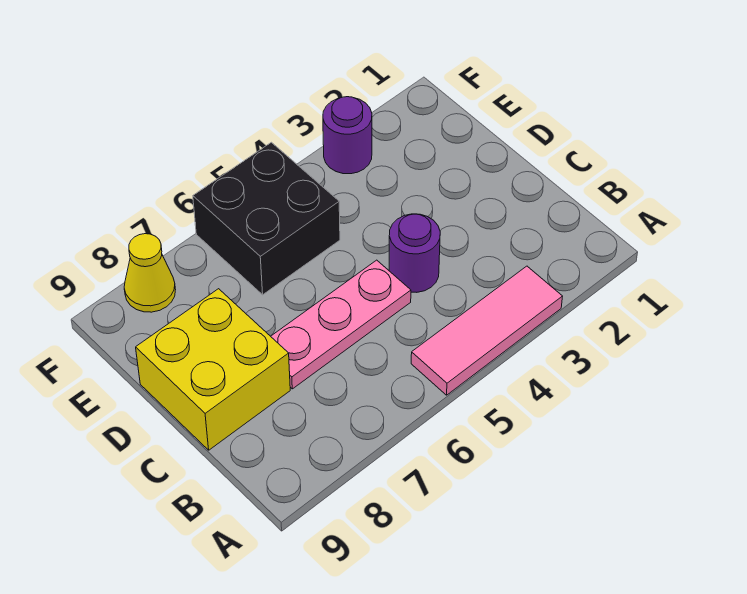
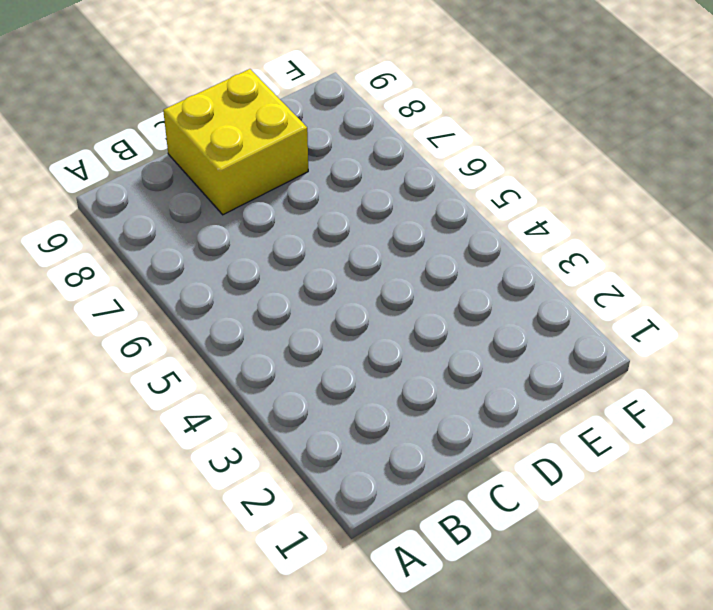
none -> pink tile A3:A5 level 1
none -> purple round brick C4 level 1

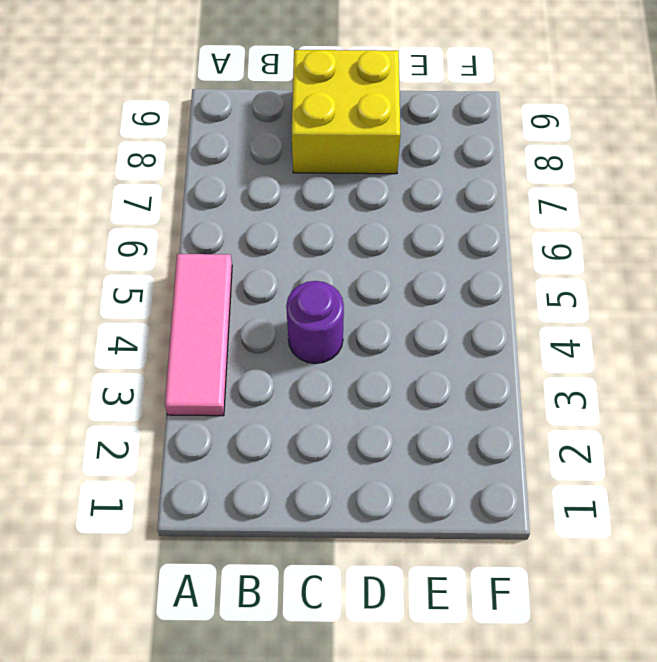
none -> pink plate C5:C7 level 1
none -> black brick E5:F6 level 1

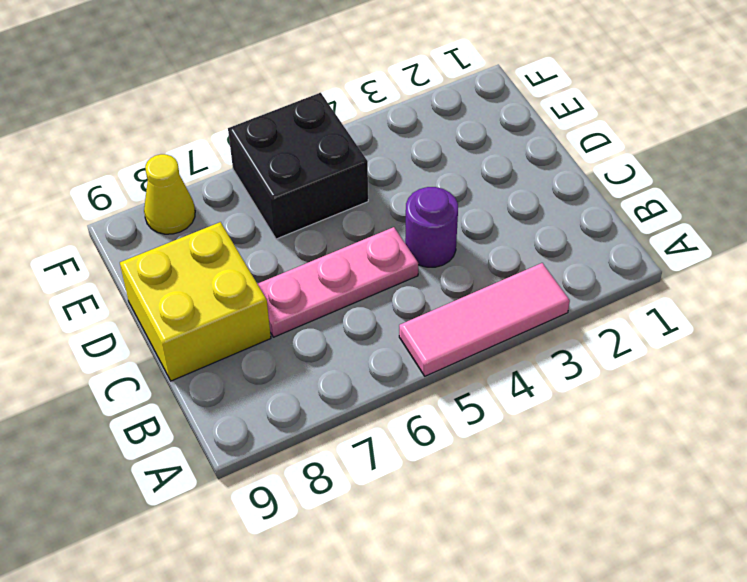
none -> purple round brick F3 level 1

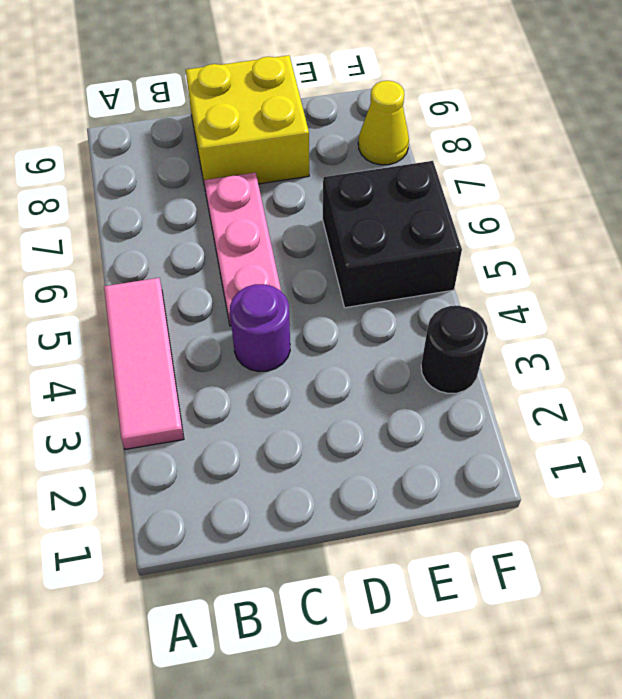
black round brick F3 level 1 -> purple round brick F3 level 1

